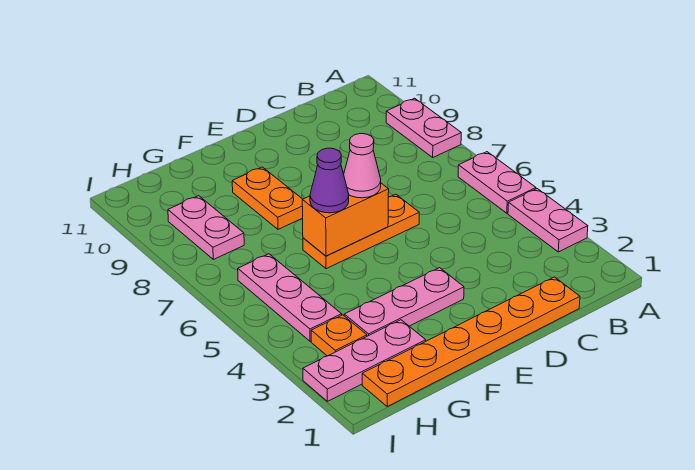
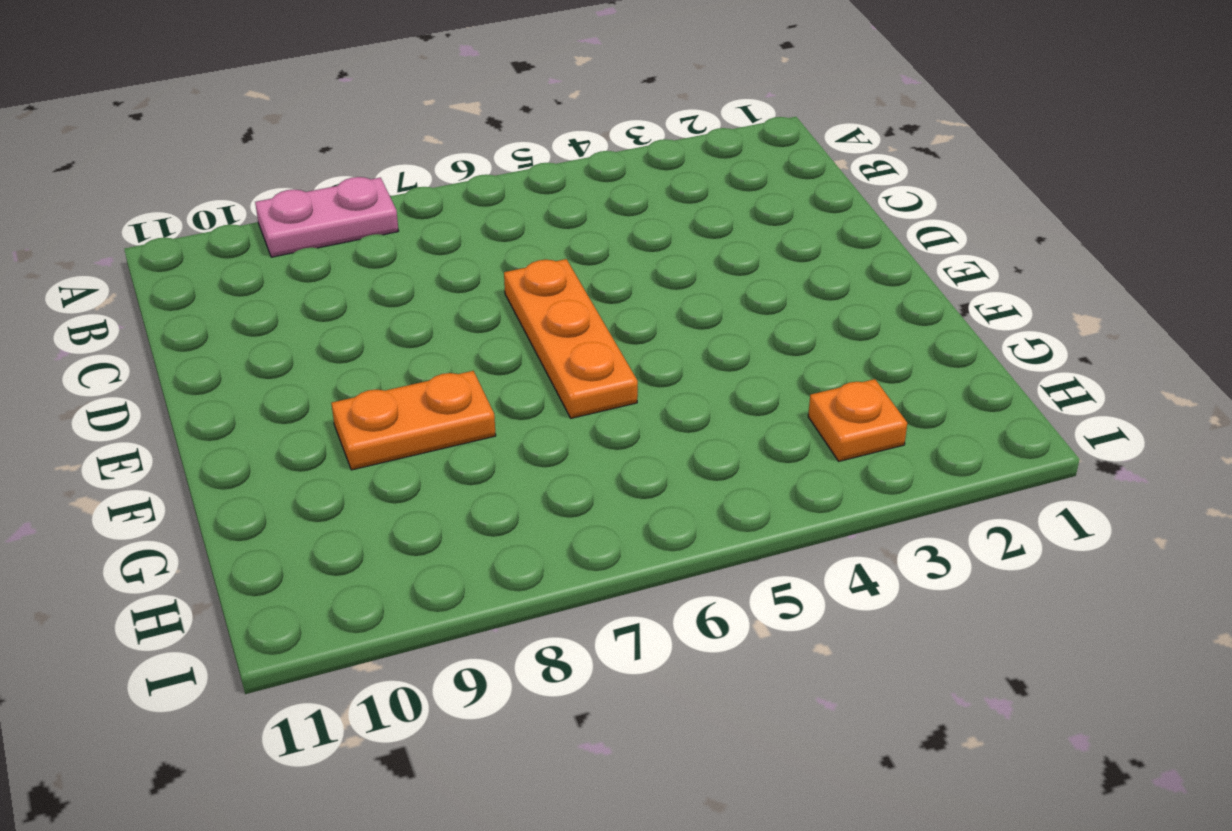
none -> pink plate A3:A4 level 1
none -> pink plate A5:A6 level 1
none -> orange plate C1:H1 level 1

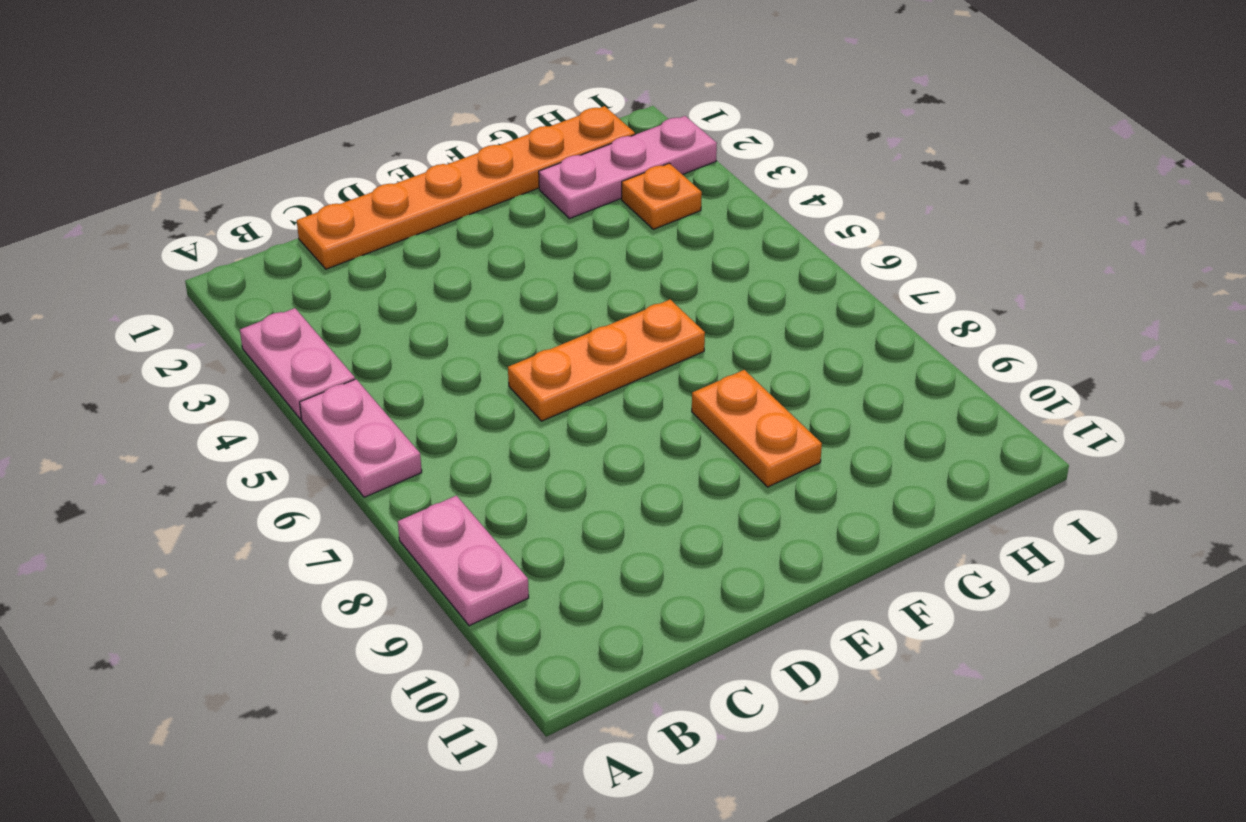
none -> pink plate E3:G3 level 1
none -> pink plate H4:H6 level 1
none -> pink plate H8:H9 level 1

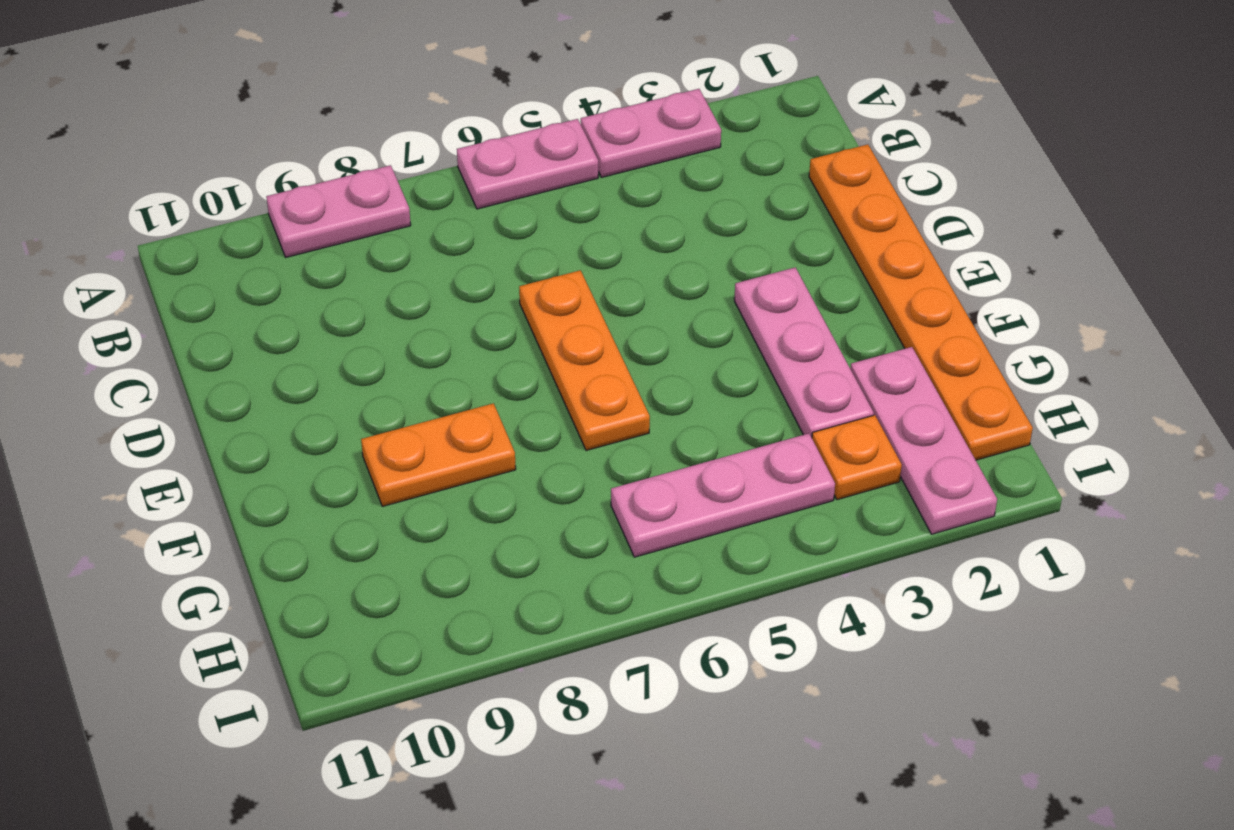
none -> pink plate H8:H9 level 1
none -> orange brick E6:F6 level 2
none -> pink cone E6 level 3

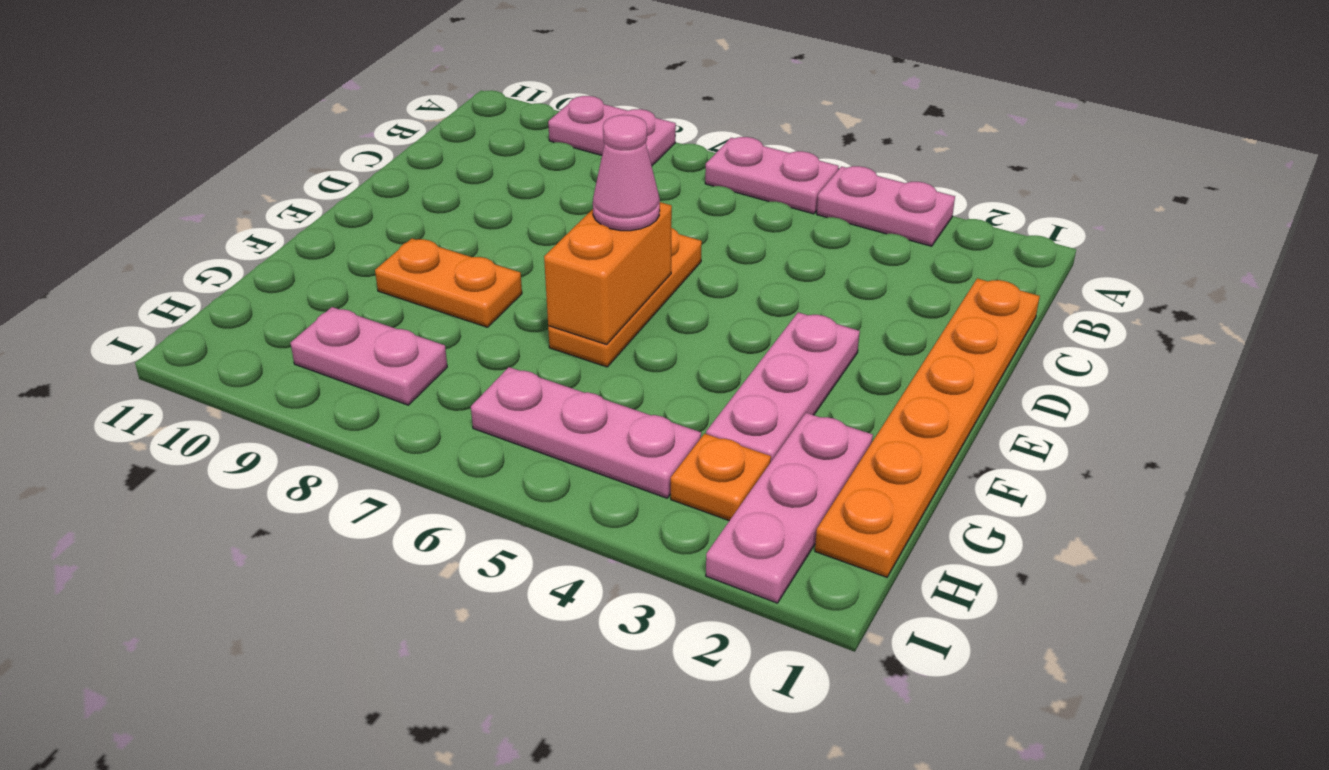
none -> purple cone F6 level 3

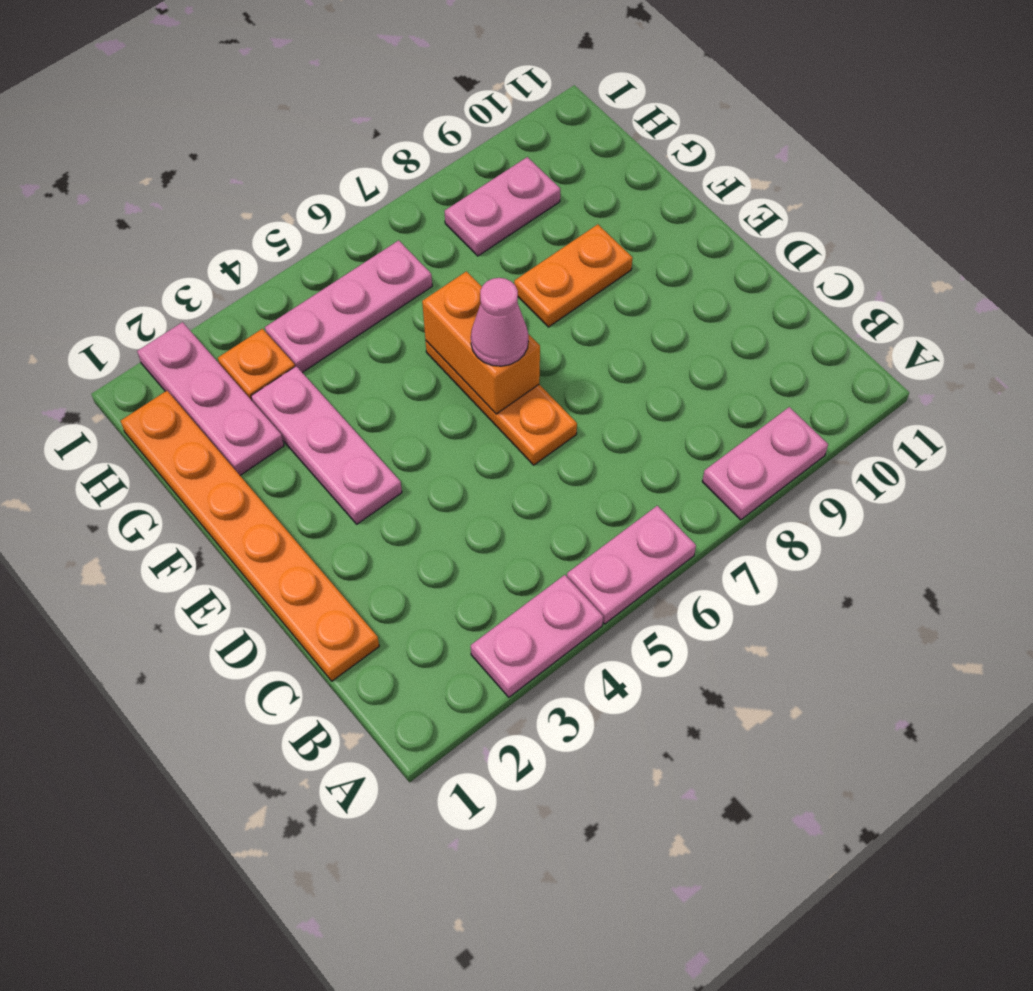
none -> purple cone F6 level 3

